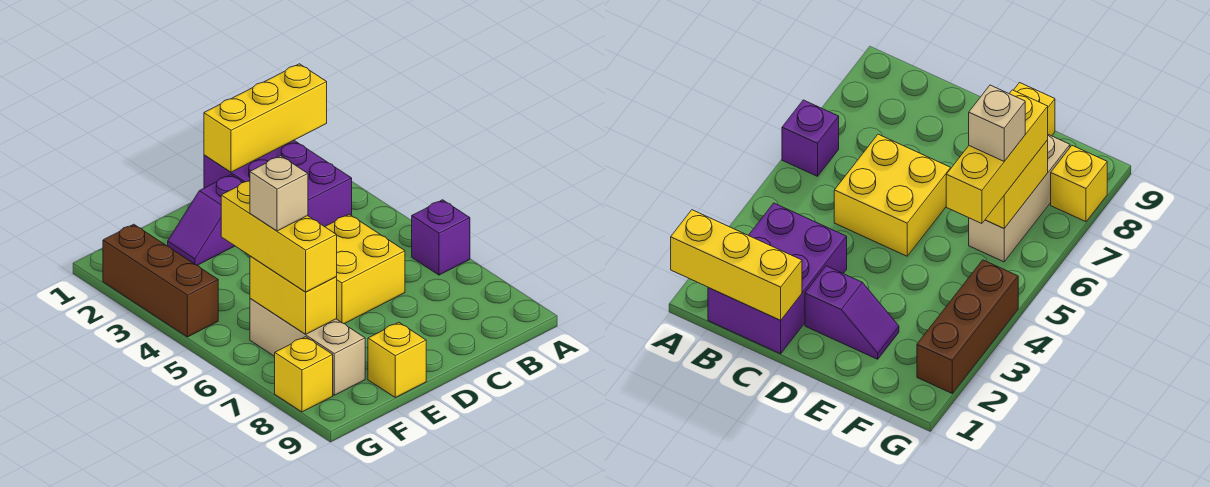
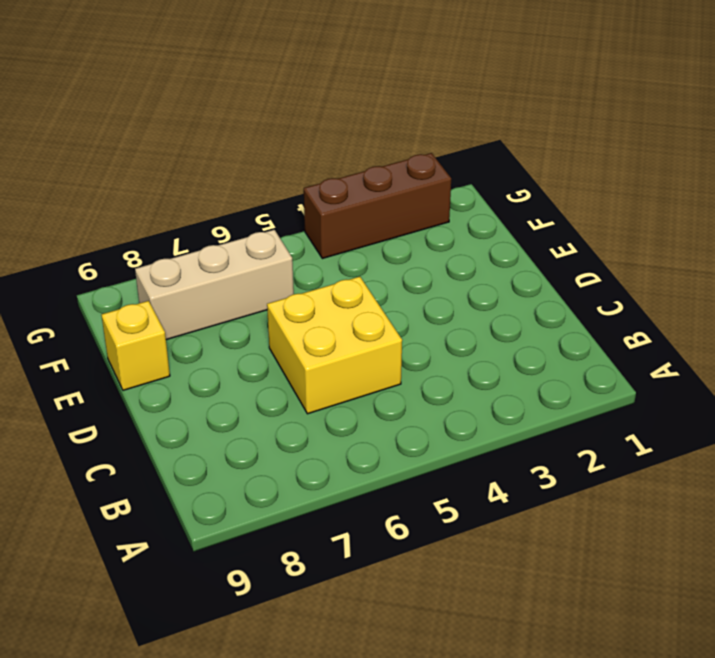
none -> purple brick A6 level 1
none -> purple brick B1:C3 level 1
none -> purple slope D2:E2 level 1 top D

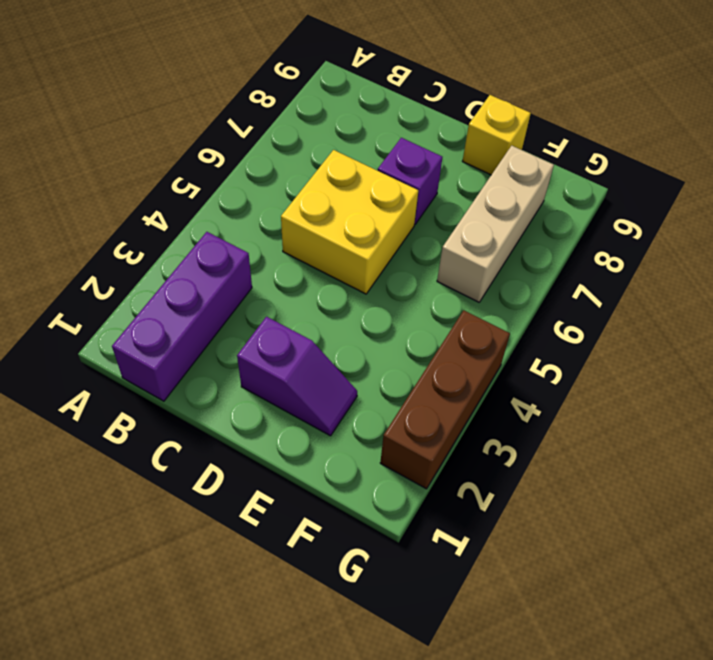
purple brick B1:B3 level 1 -> purple brick B1:C3 level 1
purple brick D7 level 1 -> purple brick A6 level 1
none -> yellow brick G8 level 1
none -> yellow brick A1:C1 level 2
none -> yellow brick F6:F7 level 2

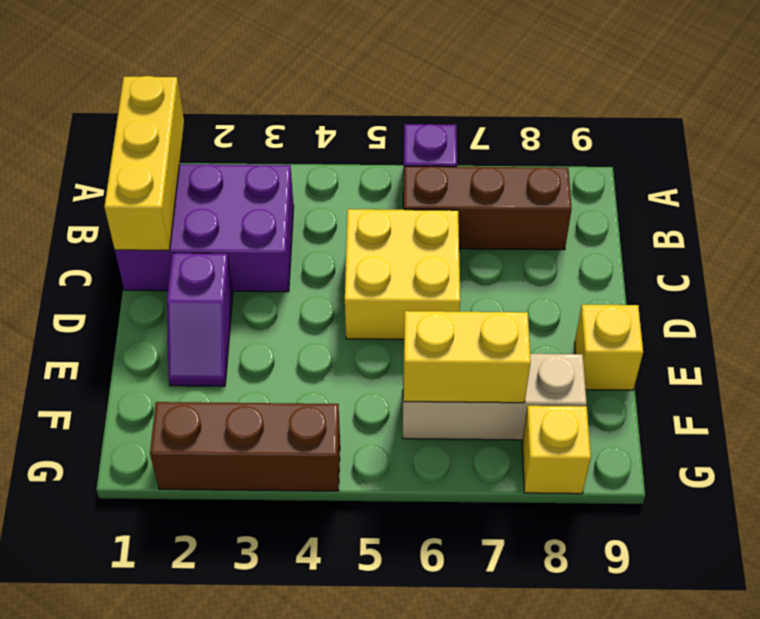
brown brick B6:B8 level 1 -> none
none -> yellow brick F5:F7 level 3
none -> tan brick F6 level 4

